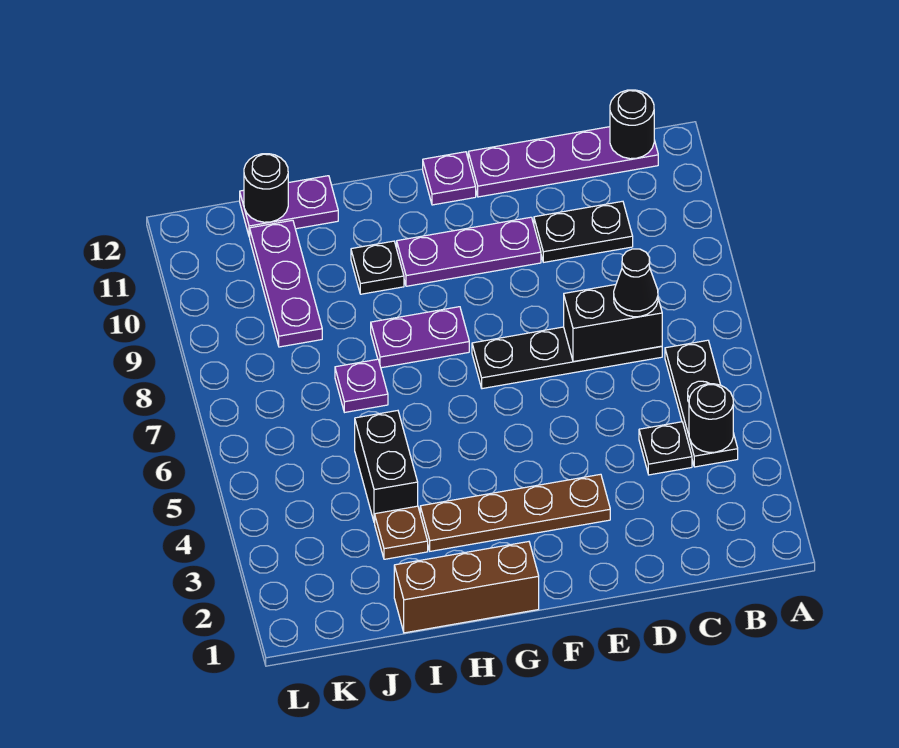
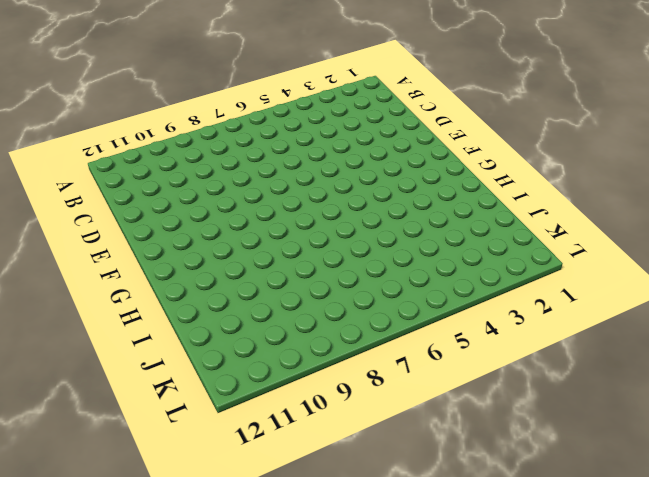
none -> black plate B4:B6 level 1
none -> purple plate B12:E12 level 1
none -> black plate C4 level 1

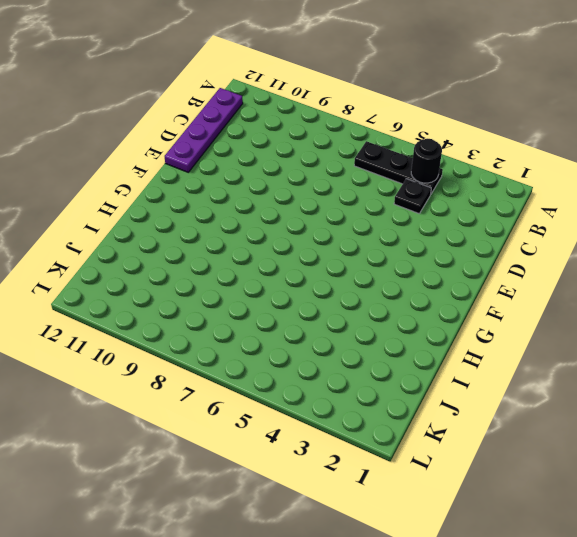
none -> black plate C7:F7 level 1
none -> black plate C10:D10 level 1
none -> brown plate E3:H3 level 1

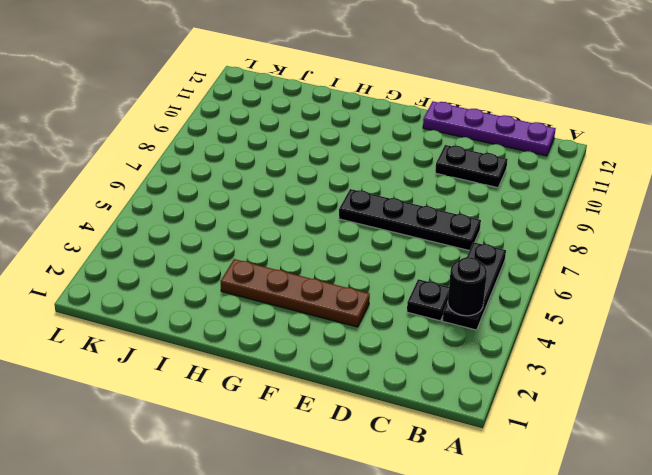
none -> purple plate E10:G10 level 1
none -> purple plate F12 level 1
none -> brown brick G1:I1 level 1

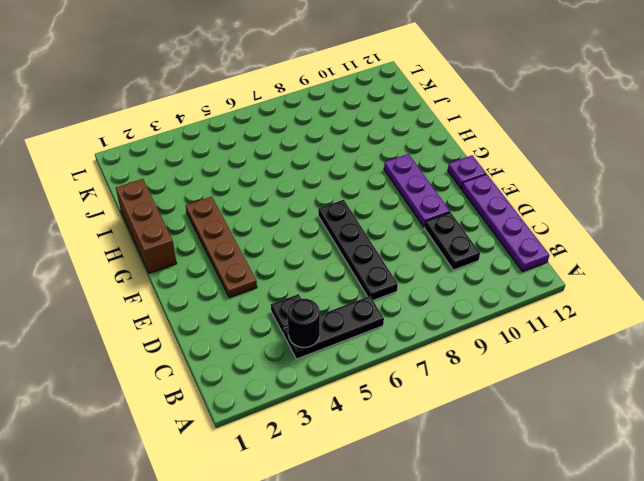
none -> purple plate G8:H8 level 1
none -> black plate H10 level 1
none -> brown plate I3 level 1

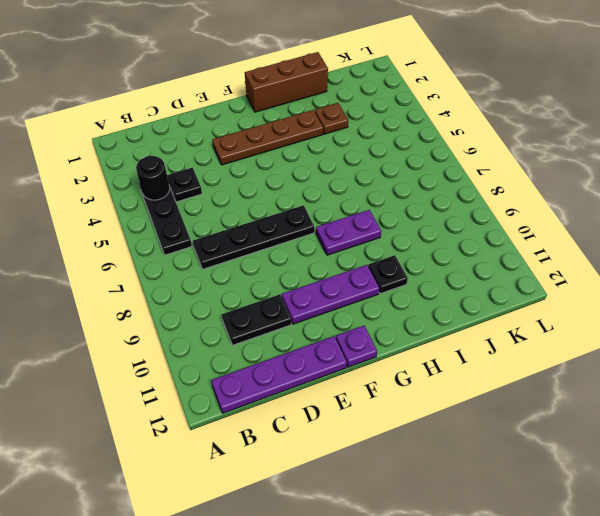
none -> black brick I4:I5 level 1
none -> purple plate I7 level 1
none -> purple plate I12:J12 level 1

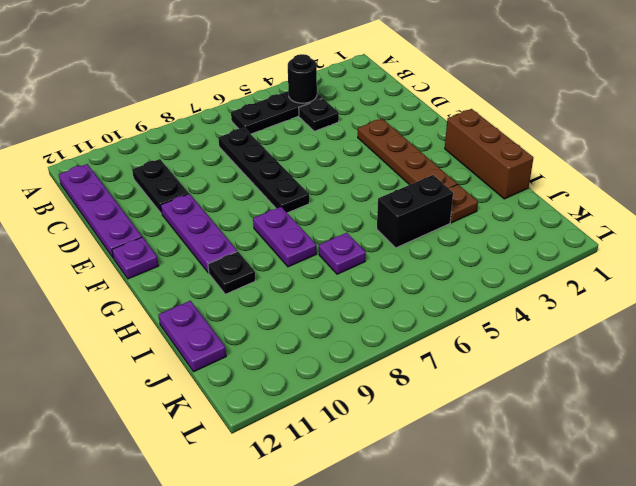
none -> purple plate J9:J11 level 1
none -> black round brick B12 level 2
none -> black brick C7:D7 level 2

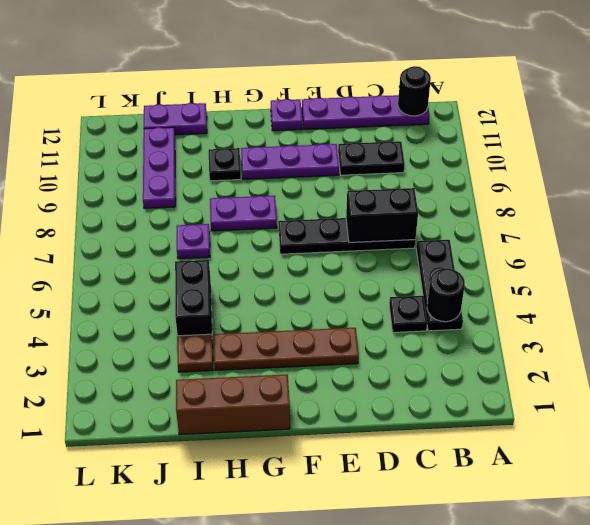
none -> black round brick J12 level 2
none -> black cone C7 level 3

